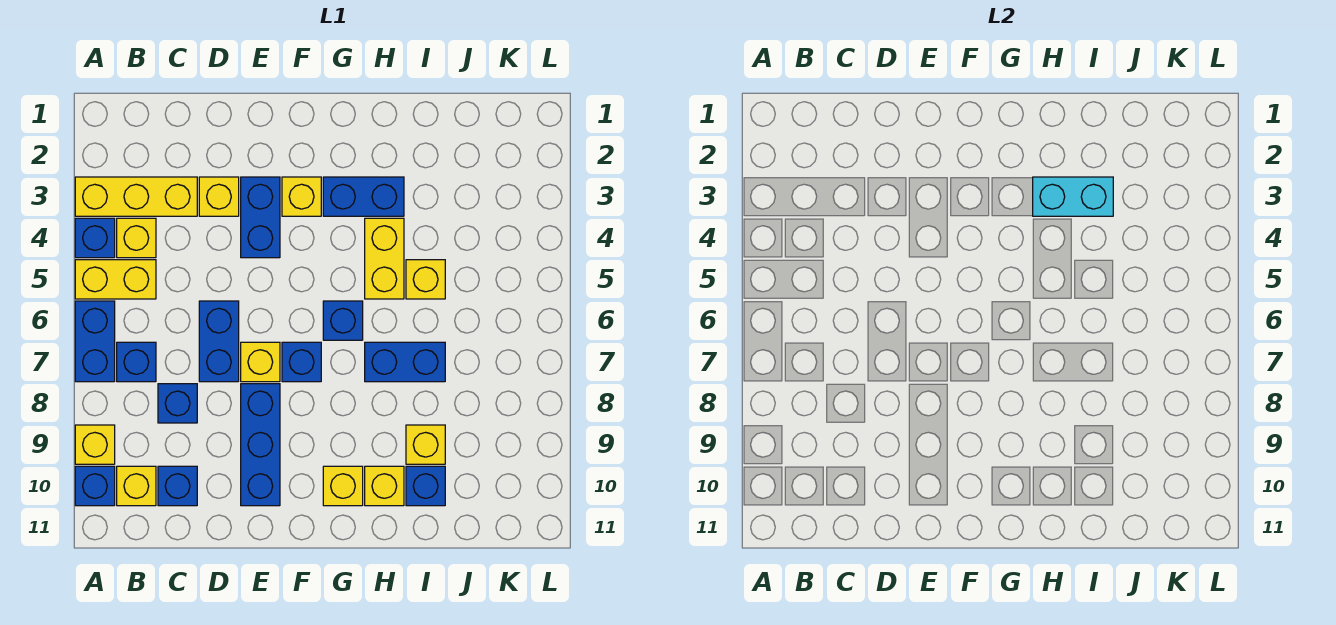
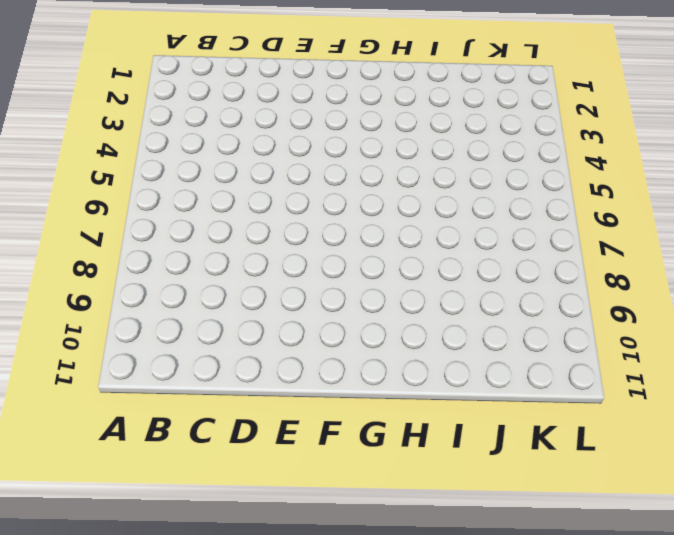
none -> yellow brick A3:C3 level 1
none -> blue brick A4 level 1
none -> yellow brick A5:B5 level 1

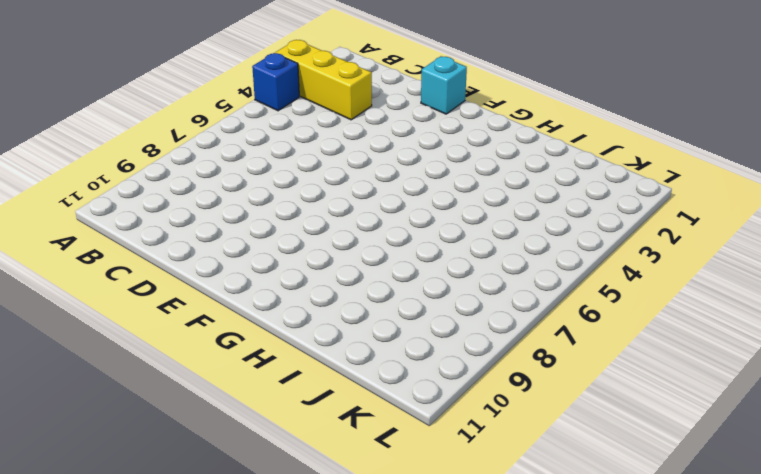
cyan brick E1 level 1 -> none
none -> yellow brick A5:B5 level 1
none -> blue brick A6:A7 level 1
none -> yellow brick A9 level 1

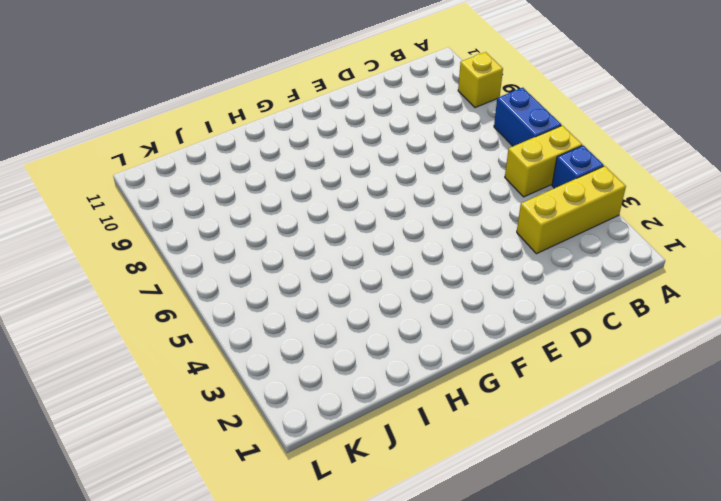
none -> blue brick A10 level 1
none -> yellow brick B4 level 1
none -> blue brick B7 level 1

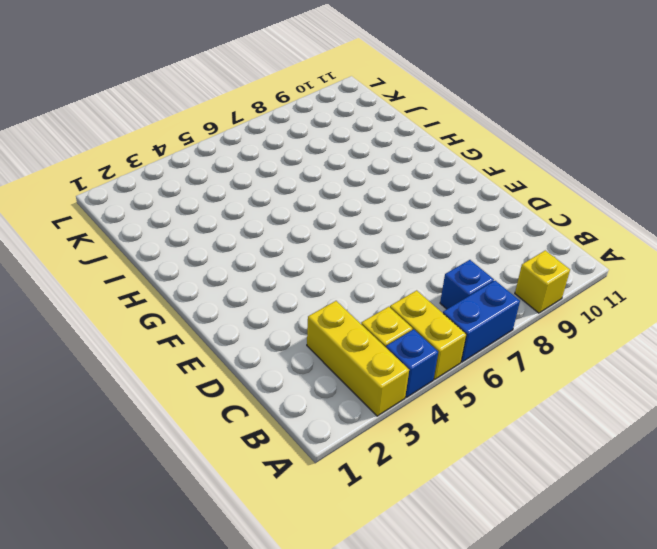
none -> blue brick A10 level 1
none -> yellow brick B10 level 1
none -> blue brick C8 level 1

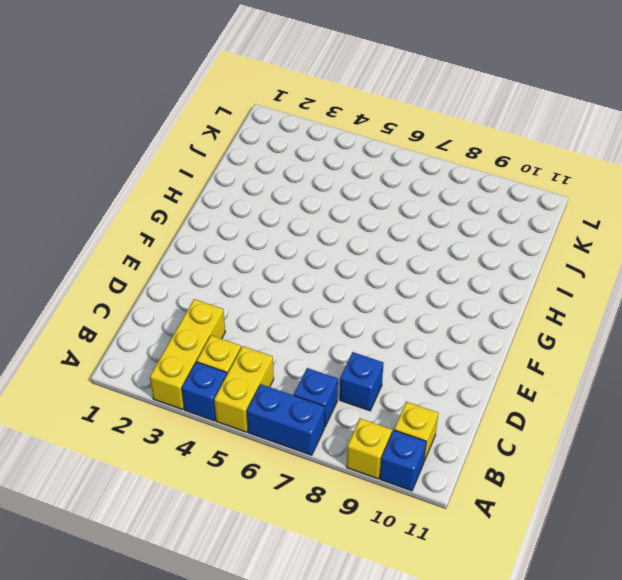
none -> blue brick C10 level 1
none -> yellow brick D3 level 1
none -> blue brick D6:D7 level 1

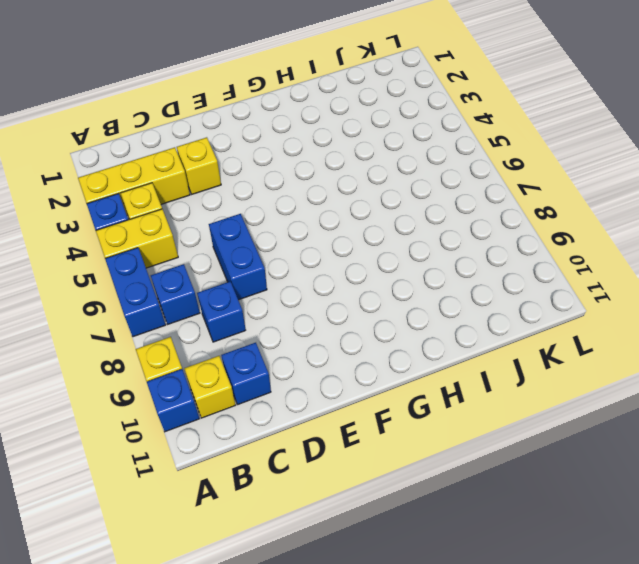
none -> blue brick E3:E4 level 1
none -> yellow brick E7 level 1
none -> blue brick E8:E10 level 1

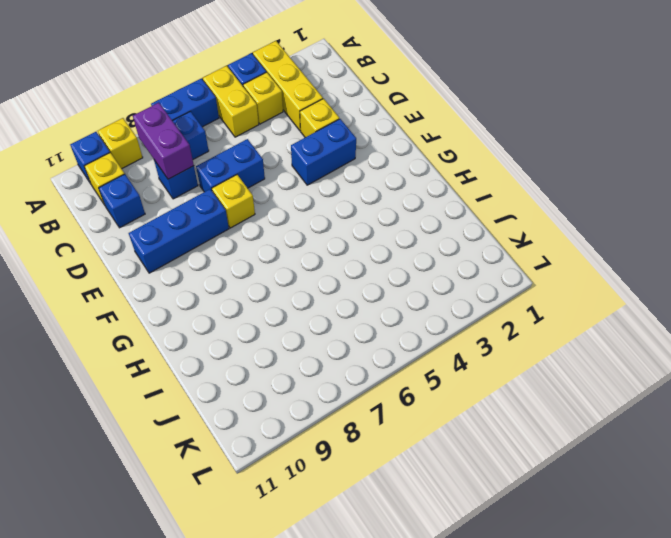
purple brick B8:C8 level 2 -> none
none -> yellow brick F3 level 1
none -> blue brick F7 level 1
none -> blue brick G3:H3 level 1

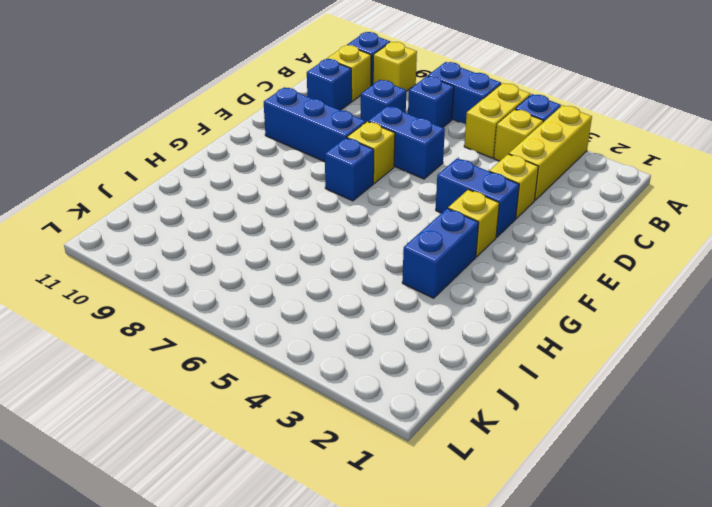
none -> blue brick G6 level 1
none -> yellow brick G10 level 1
none -> yellow brick H4:H5 level 1

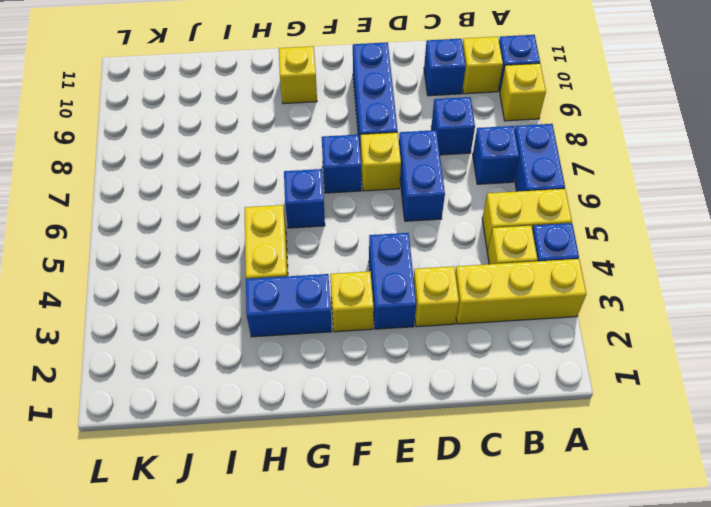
none -> blue brick H7:I7 level 1
none -> yellow brick H10 level 1
none -> yellow brick I5 level 1

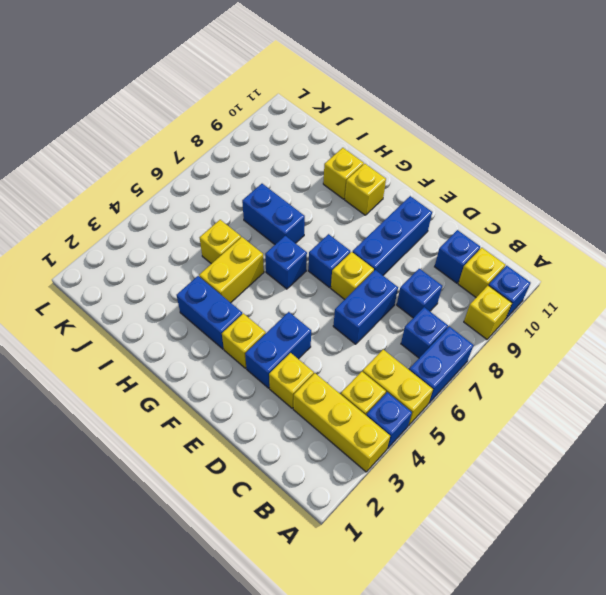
none -> yellow brick I9 level 1
none -> blue brick I10 level 1
none -> cyan brick H3:I3 level 2

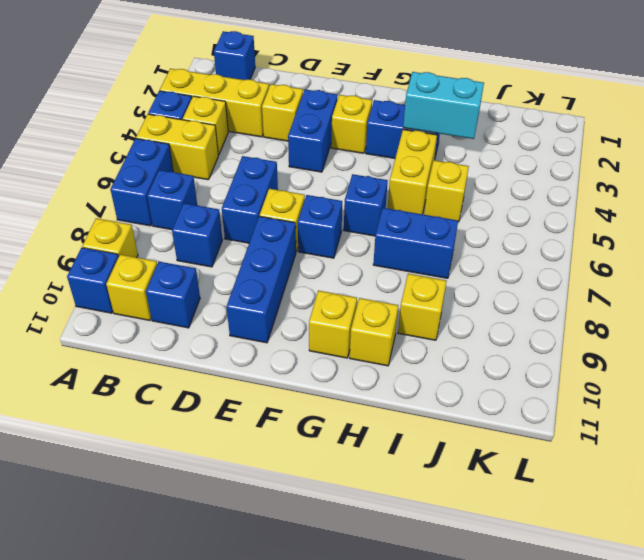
blue brick B1 level 1 -> blue brick I10 level 1

